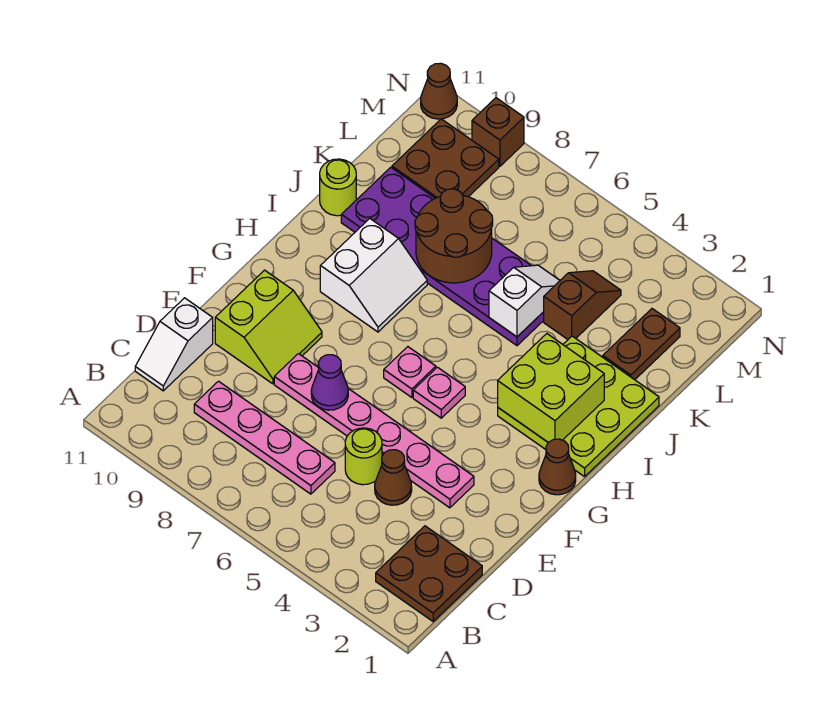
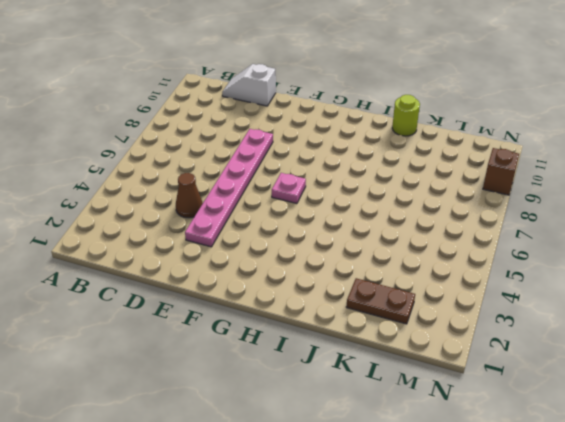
none -> brown plate B1:C2 level 1
none -> pink plate C6:C9 level 1
none -> lime round brick D5 level 1

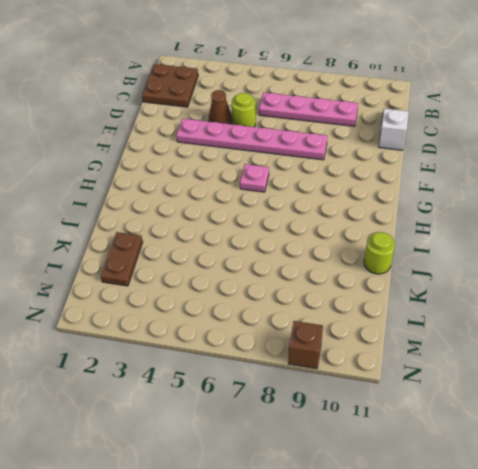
none -> lime slope E9:F10 level 1 top 10
none -> brown cone G1 level 1
none -> pink plate G5 level 1

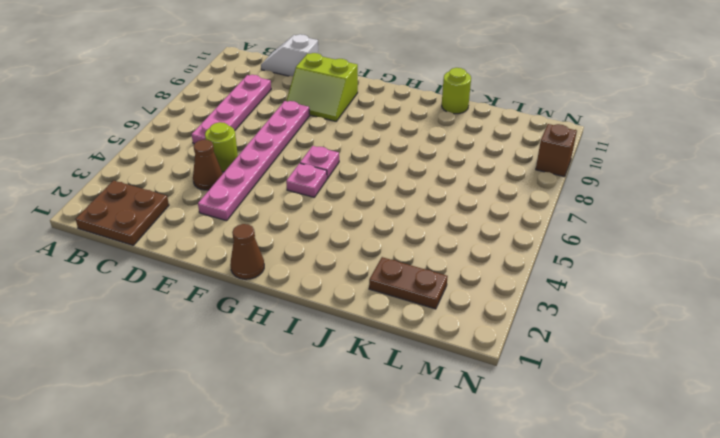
none -> lime plate H1:J3 level 1
none -> white slope H8:I9 level 1 top 9
none -> purple plate J5:K10 level 1

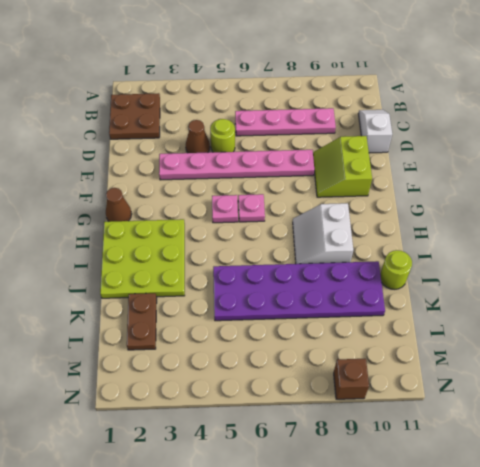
none -> brown slope K4:L4 level 1 top K
none -> brown plate L9:M10 level 1
none -> brown cone N11 level 1

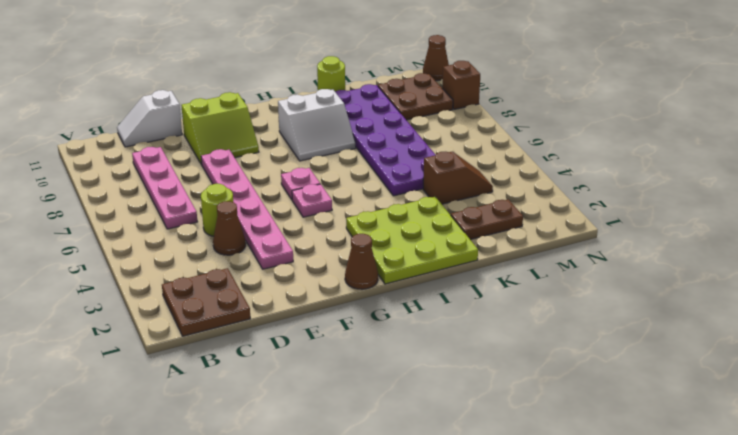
none -> purple cone E7 level 2
none -> lime brick H2:I3 level 2
none -> white slope J5:K5 level 2 top J

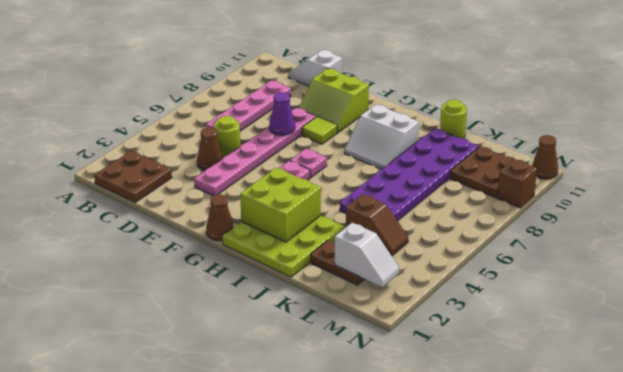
lime tile F8 level 1 -> none
white slope L2:M2 level 2 top L -> white slope J5:K5 level 2 top J
none -> brown round brick J7:K8 level 2

